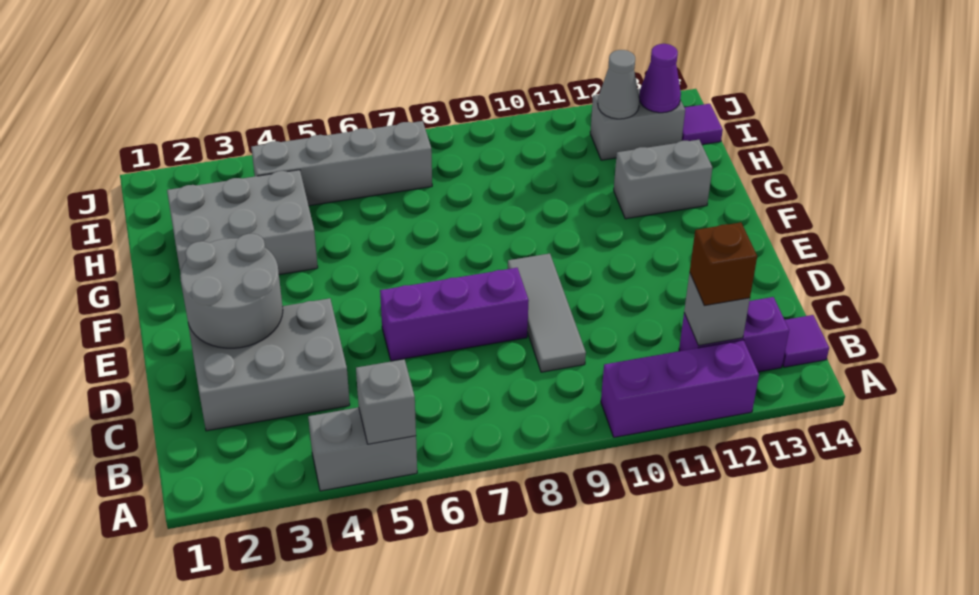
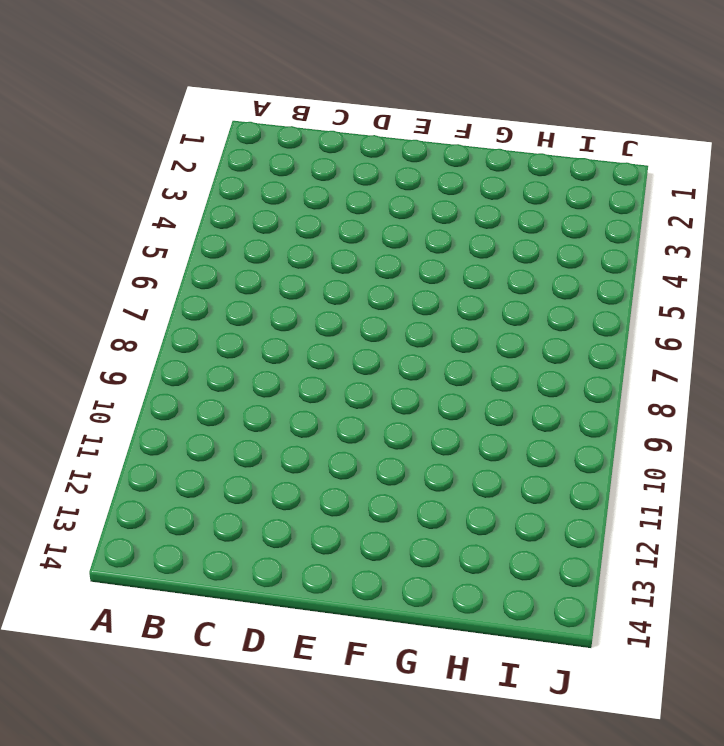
none -> grey brick A4:A5 level 1
none -> purple brick A10:A12 level 1
none -> purple brick B12:B13 level 1

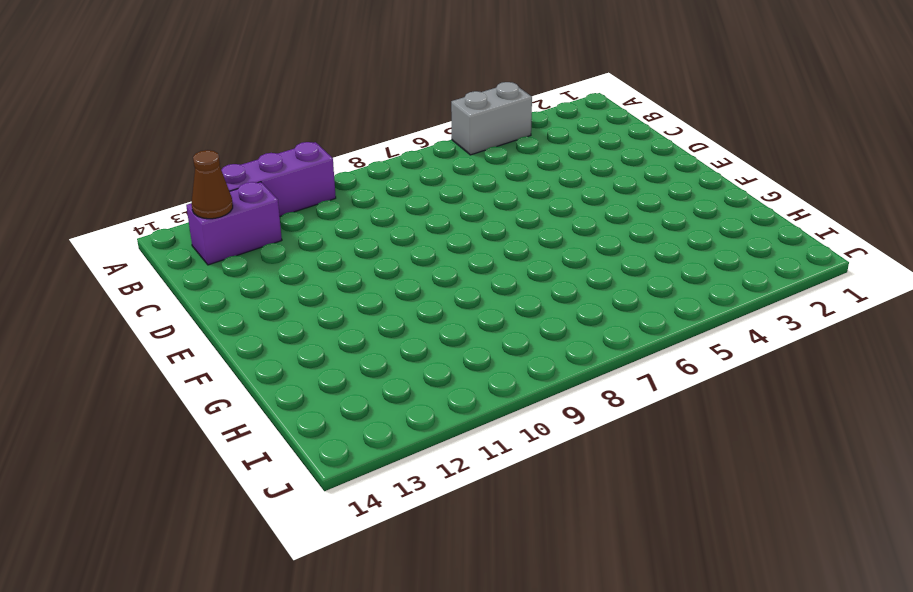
brown cone B13 level 2 -> none
none -> purple tile B14 level 1
none -> grey brick C2:D4 level 1
none -> grey tile C9:E9 level 1

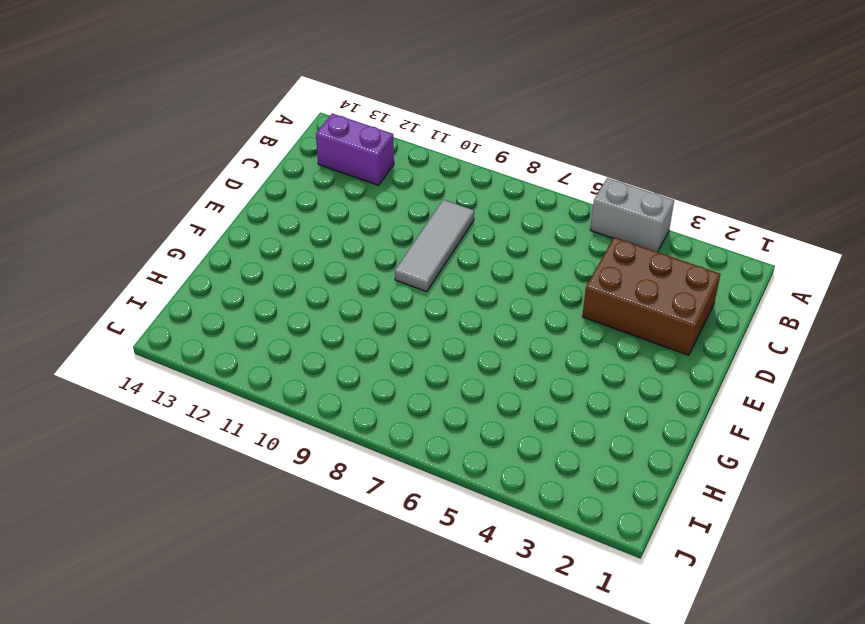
brown brick C2:D4 level 1 -> grey brick C2:D4 level 1
none -> purple brick A10:A12 level 1
none -> purple tile B14 level 1
none -> purple brick D6:D8 level 1

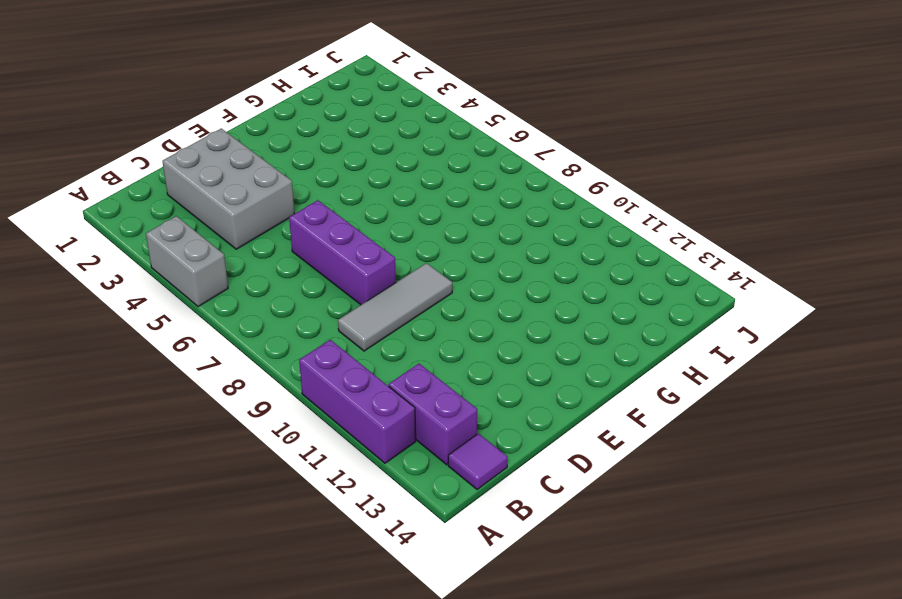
none -> grey brick G2:H4 level 1
none -> grey brick G12:G13 level 1
none -> grey brick I4:I7 level 1

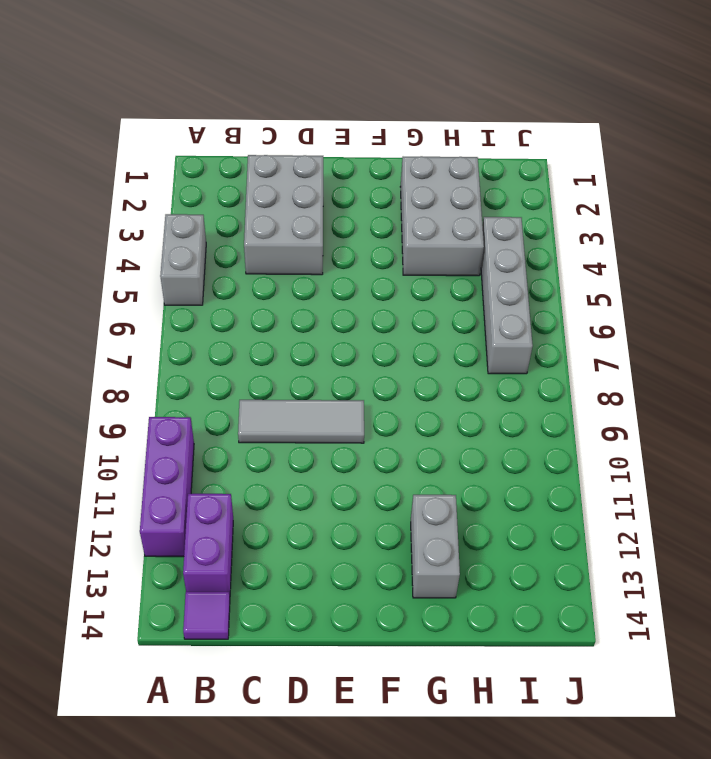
none -> purple brick D6:D8 level 1
none -> grey brick I12:I13 level 1
none -> purple tile I14 level 1

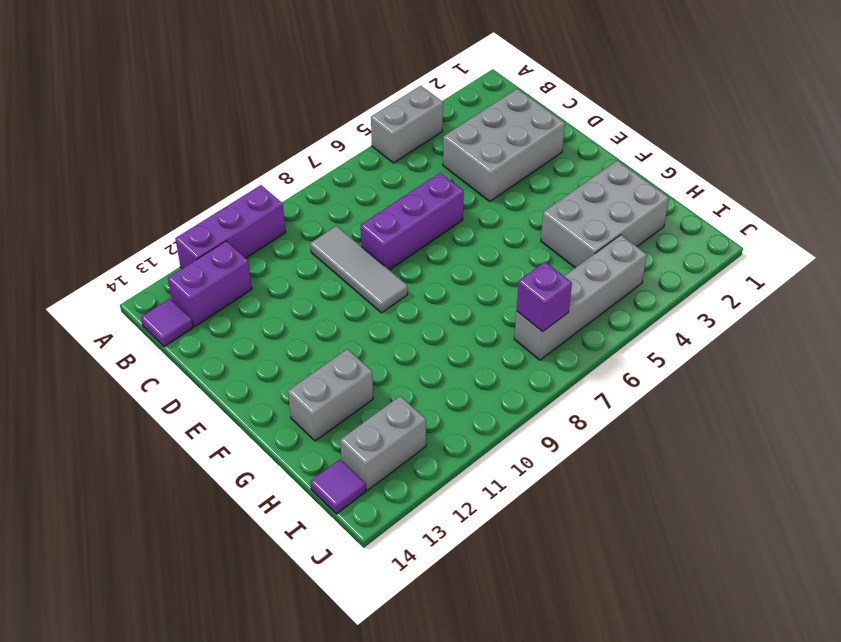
purple brick I7 level 2 -> none
none -> grey brick A5 level 2
none -> grey brick B12 level 2
none -> grey round brick D2:E3 level 2

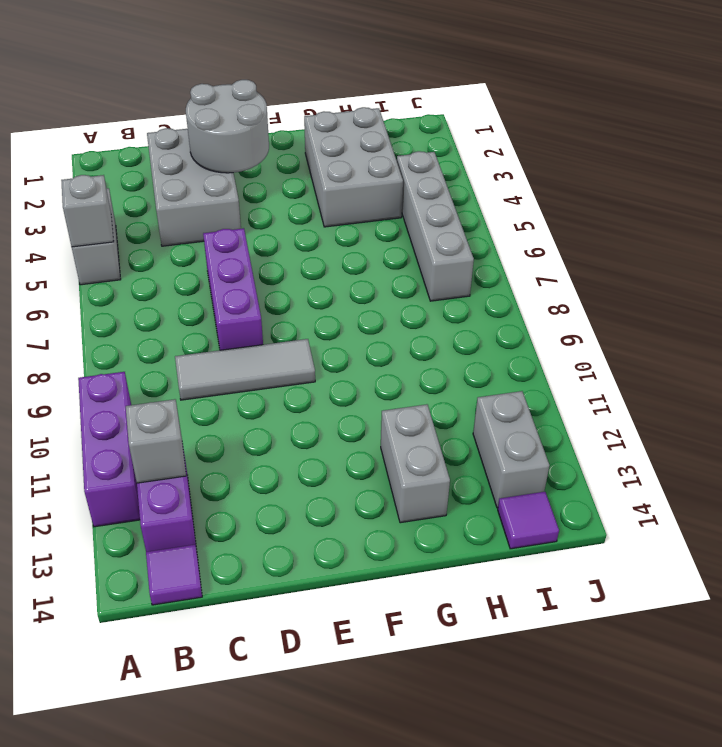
none -> grey cone I12 level 2
none -> purple cone I13 level 2
none -> brown brick B12 level 3

